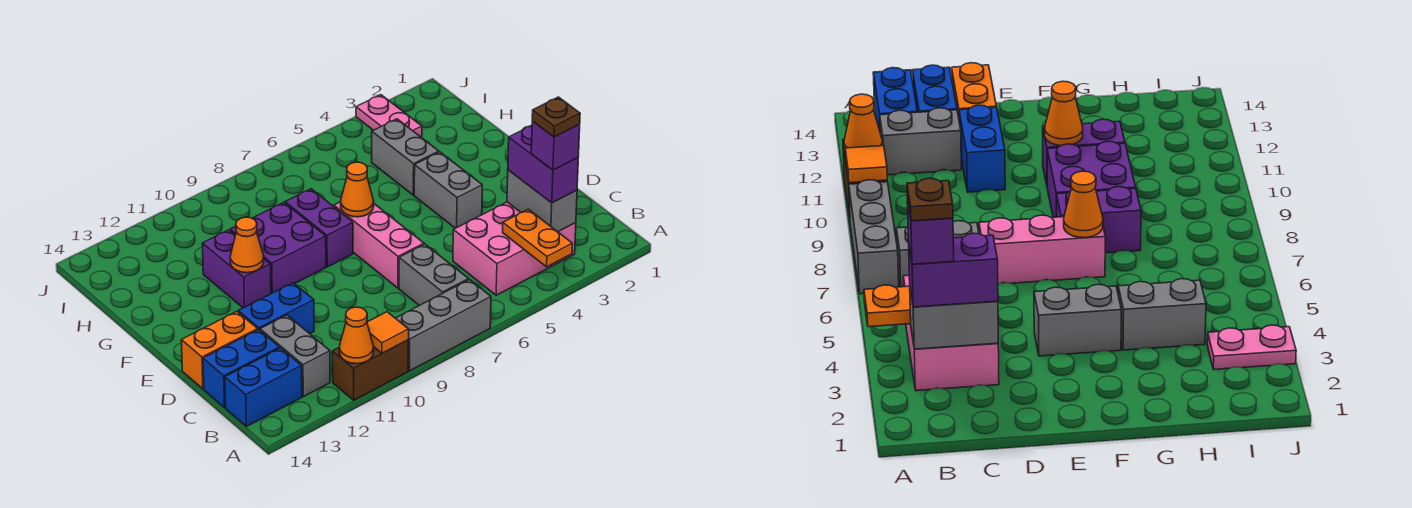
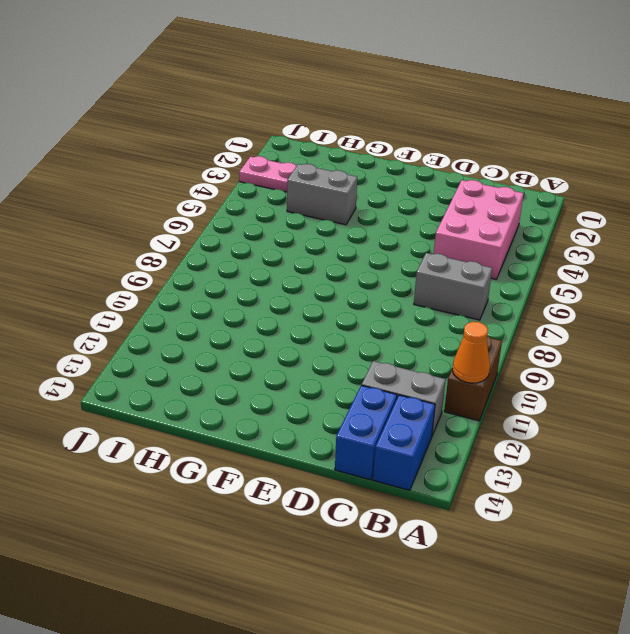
none -> grey brick A7:A9 level 1
none -> pink brick D7:F7 level 1
none -> blue brick D11:D12 level 1

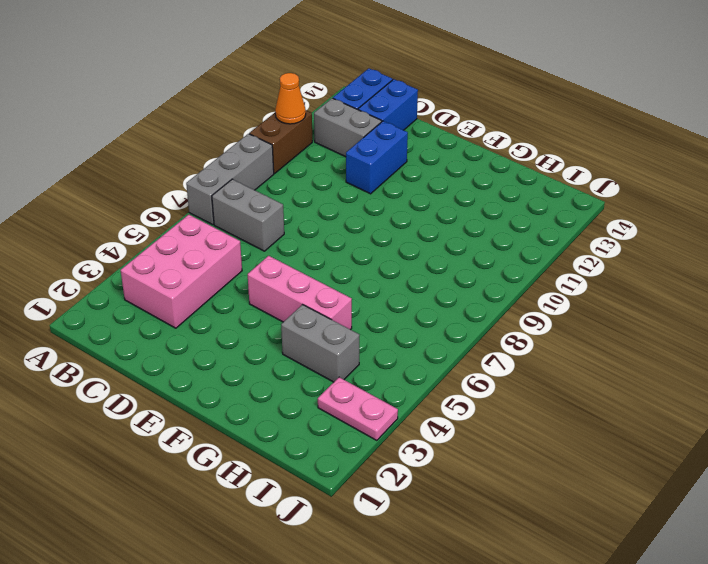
pink brick E5:G5 level 1 -> pink brick D7:F7 level 1
none -> orange brick D13:D14 level 1
none -> grey brick E4:F4 level 1
none -> purple brick F8:G8 level 1

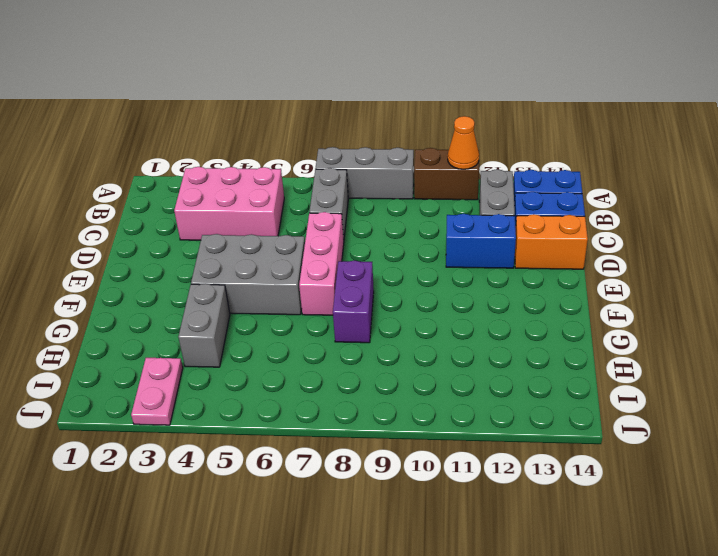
grey brick E4:F6 level 1 -> grey brick E4:F4 level 1
none -> purple brick F9:G10 level 1
none -> purple brick F11:G11 level 1
none -> orange plate A4:B4 level 2

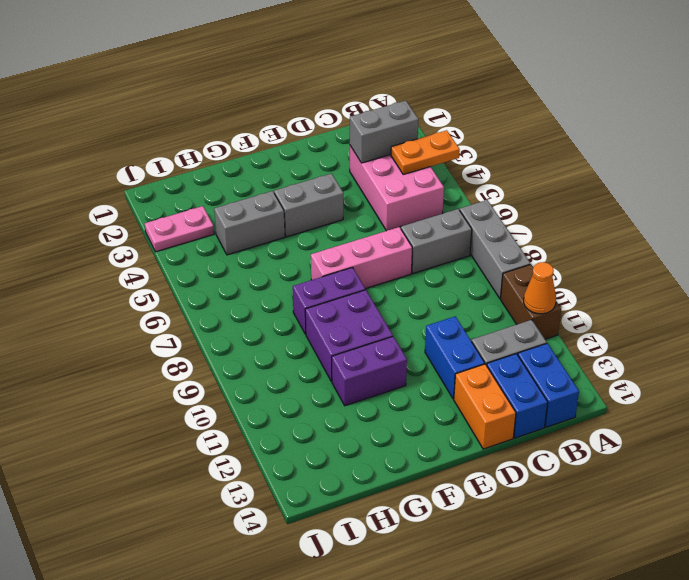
none -> orange tile A10 level 2
none -> orange cone F7 level 2
none -> orange cone F11 level 2

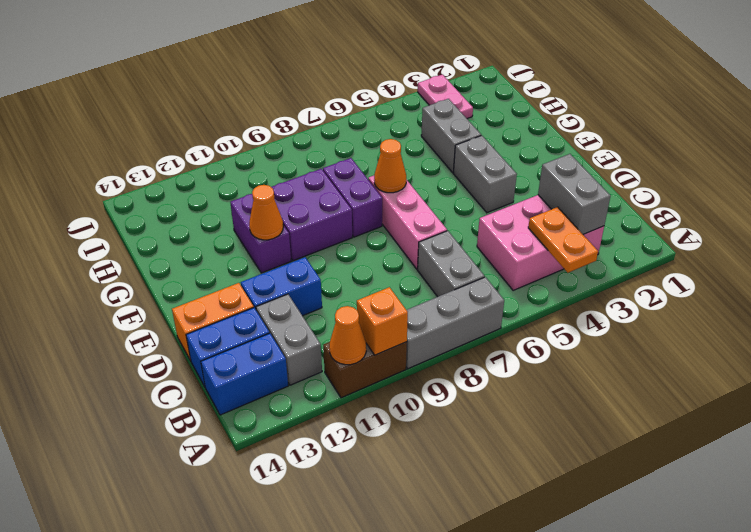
orange brick A10 level 2 -> orange tile A10 level 2
none -> purple brick B3:C3 level 3
none -> purple brick B3 level 4
none -> brown plate B3 level 5

